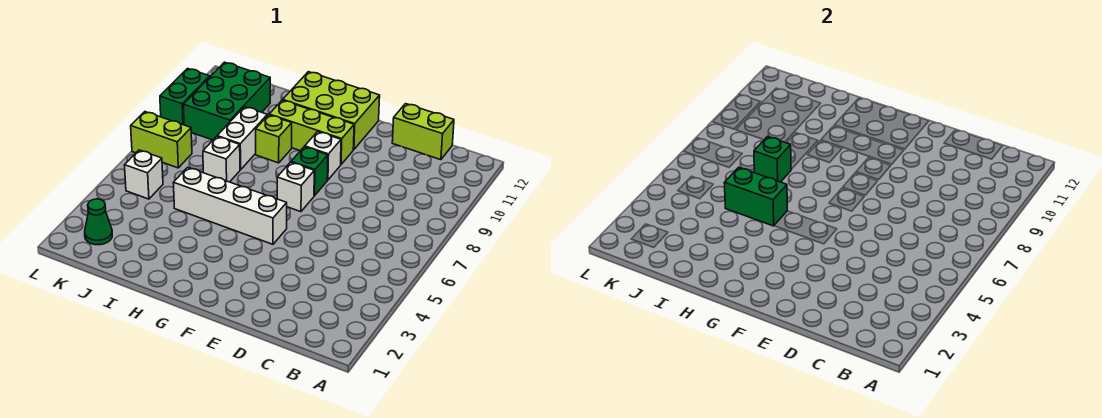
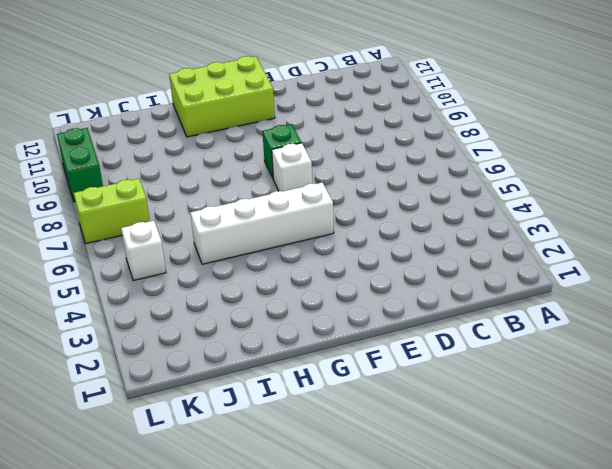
none -> lime brick C12:D12 level 1
none -> white brick F9 level 1
none -> lime brick F10:H10 level 1

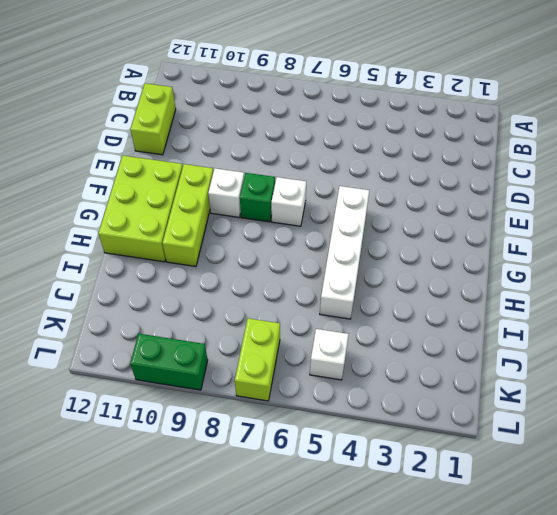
none -> lime brick H9 level 1
none -> white brick I7 level 1
none -> white brick I8:I9 level 1

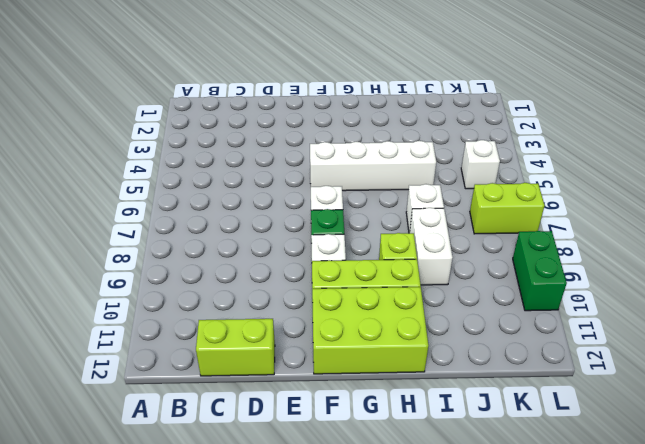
none -> green brick J9:K11 level 1
none -> green cone K2 level 1
none -> green brick H5:I5 level 2

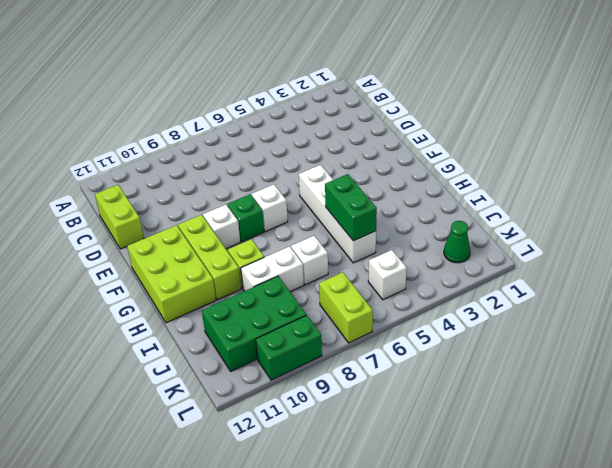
none -> green brick I7 level 2

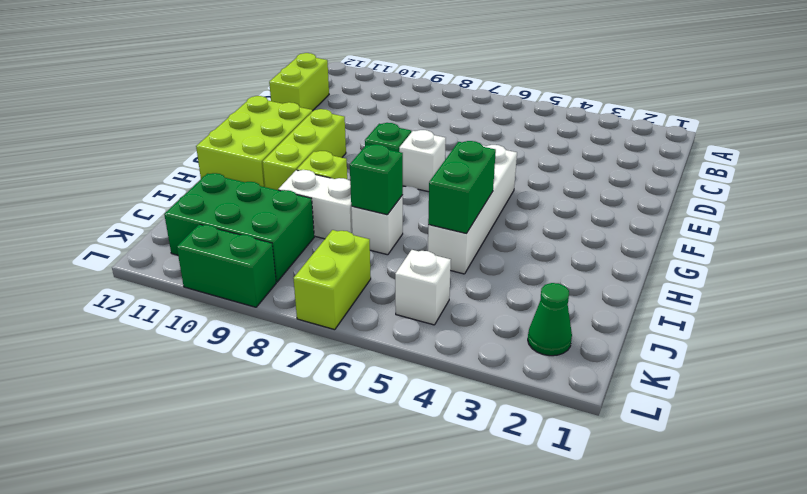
none -> white brick F9 level 1

